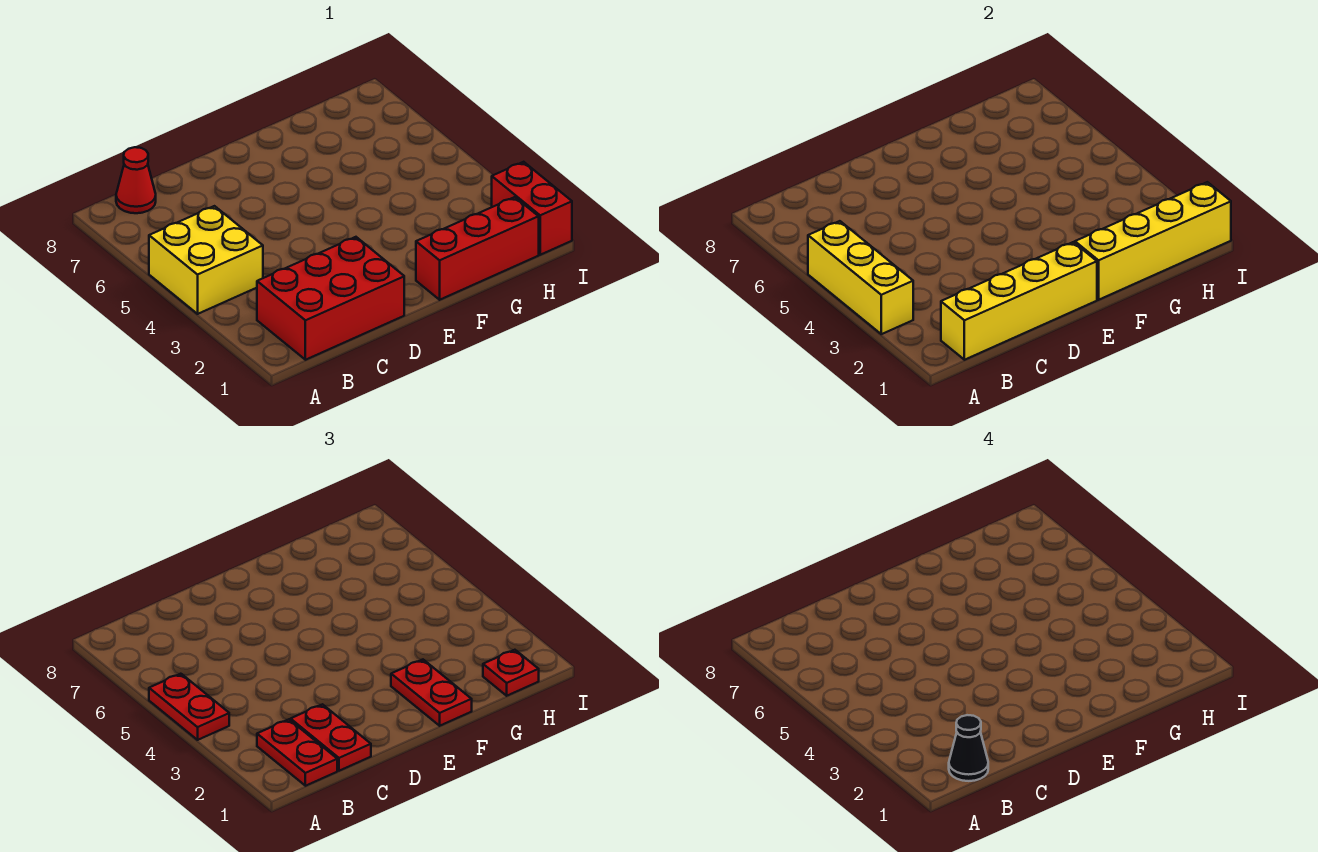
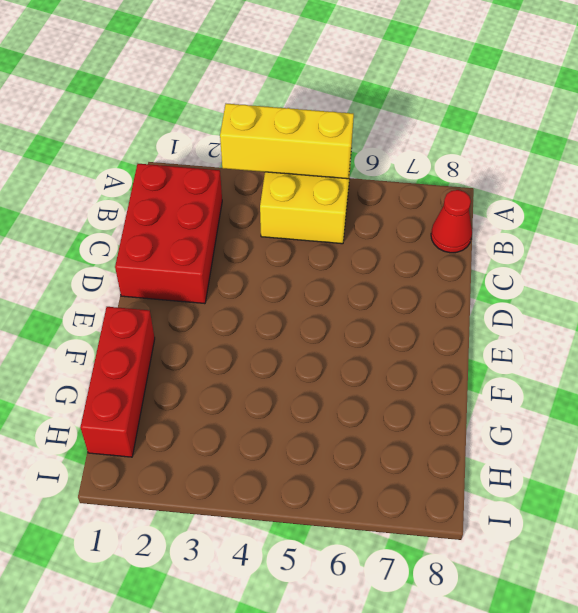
none -> red brick I1:I2 level 1
none -> yellow brick B1:E1 level 2
none -> yellow brick F1:I1 level 2

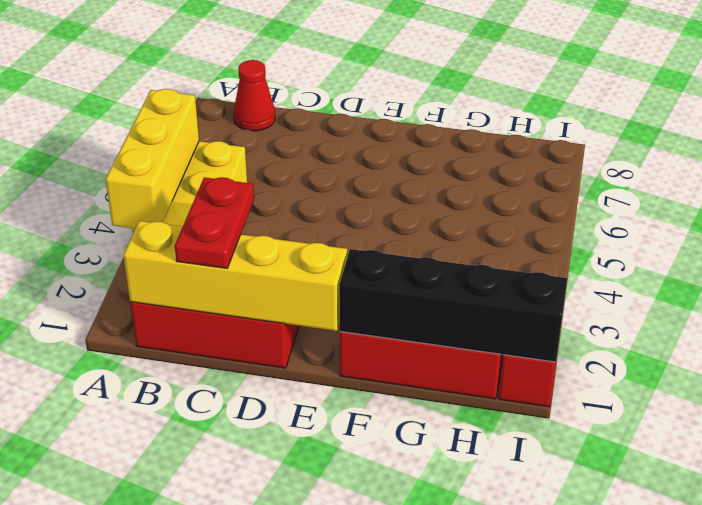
black brick F1:I1 level 2 -> yellow brick F1:I1 level 2
none -> red plate A4:A5 level 3
none -> red plate B1:B2 level 3
none -> red plate F1:F2 level 3

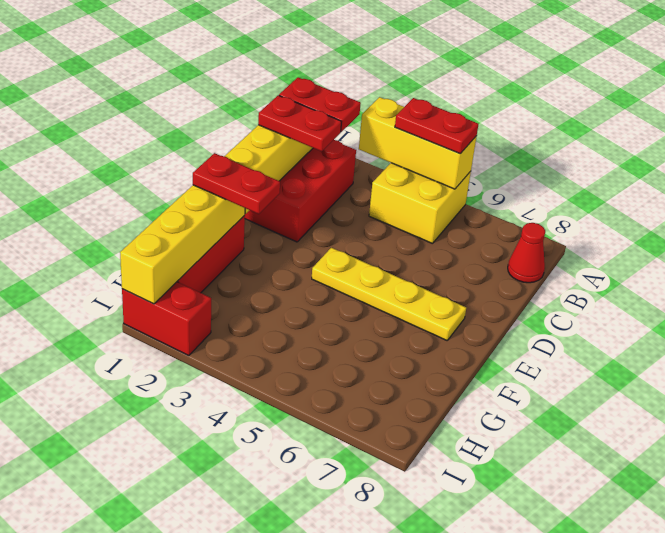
yellow plate E4:E7 level 1 -> none
none -> red plate H1 level 3
none -> black cone B1 level 4

